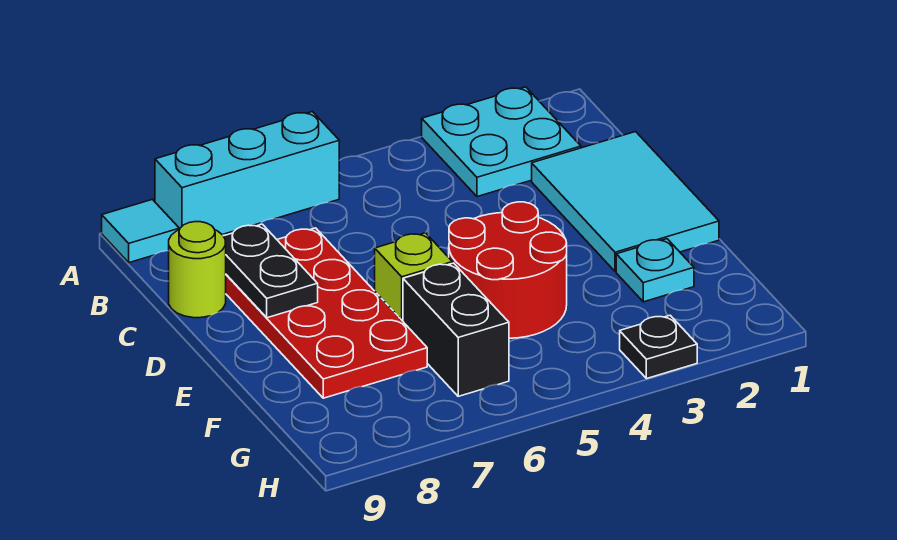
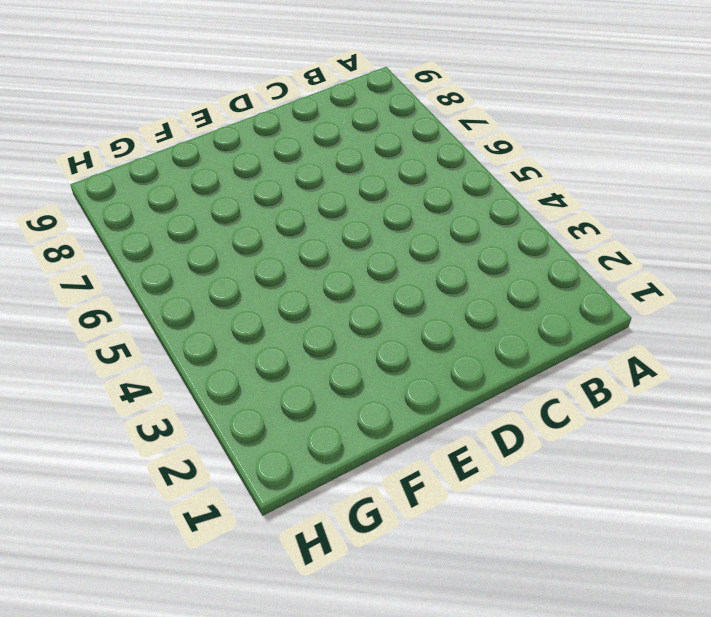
none -> cyan plate A2:B3 level 1
none -> cyan brick A6:A8 level 1
none -> cyan tile A9 level 1

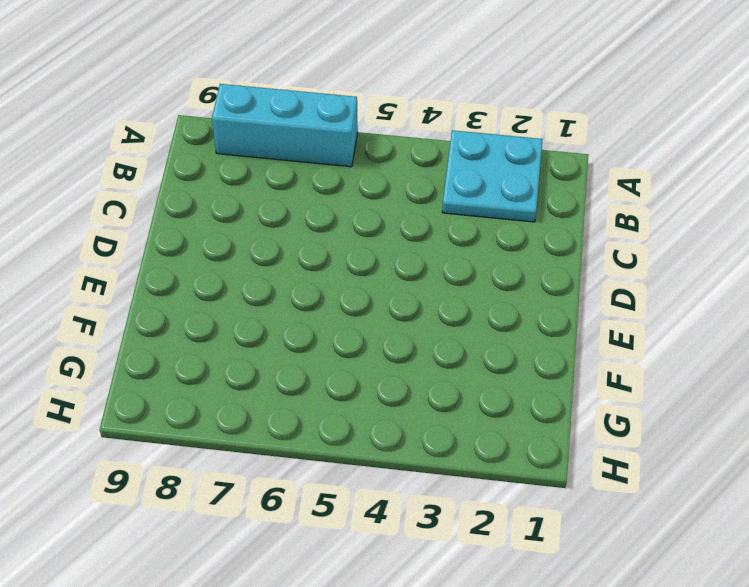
none -> cyan tile A9 level 1
none -> cyan tile C1:E2 level 1
none -> red plate C7:F8 level 1

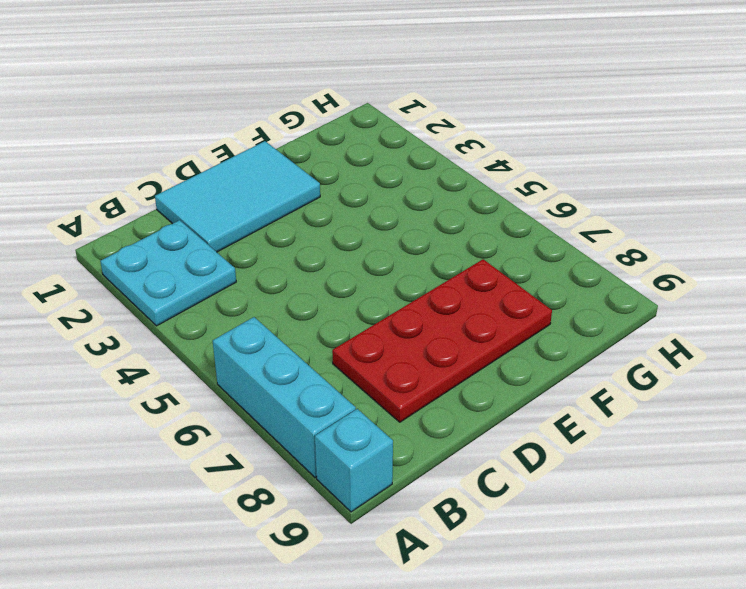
cyan brick A9 level 1 -> cyan tile A9 level 1
none -> lime round brick C9 level 1
none -> red round brick E4:F5 level 1
none -> lime brick E6 level 1

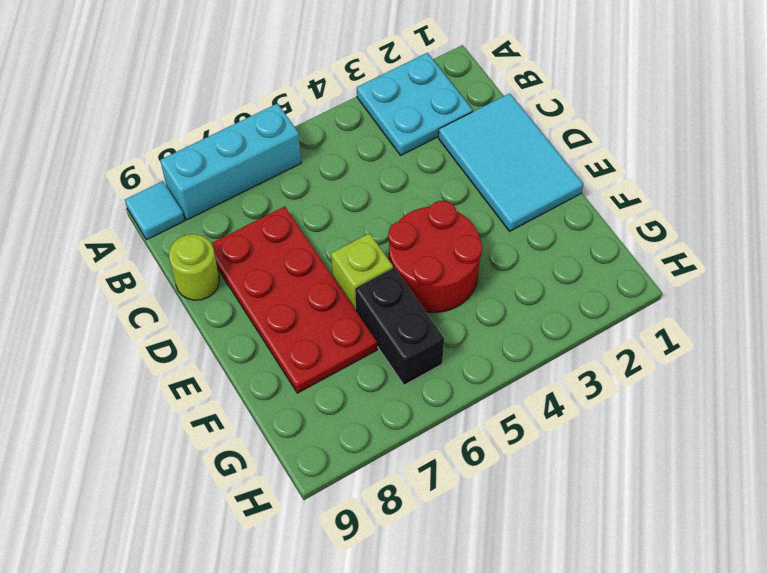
none -> cyan plate F2 level 1
none -> black plate H3 level 1
none -> black plate C8:D8 level 2

